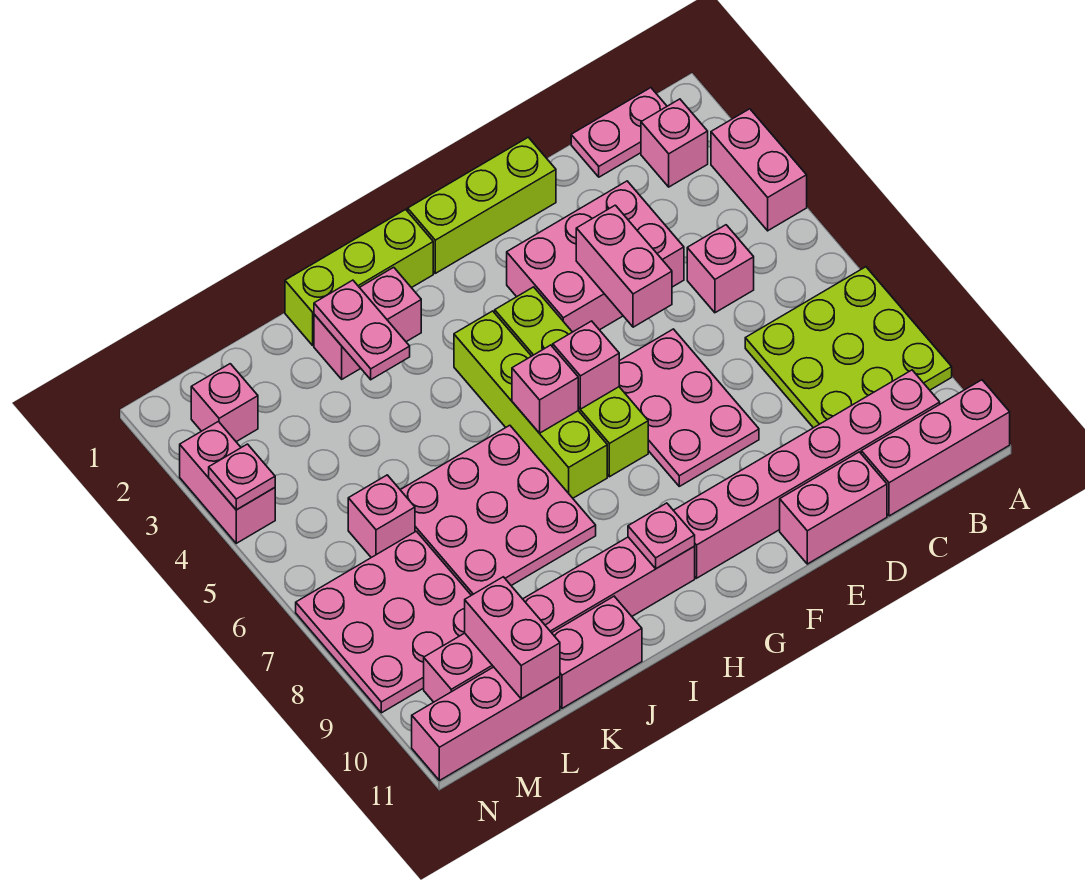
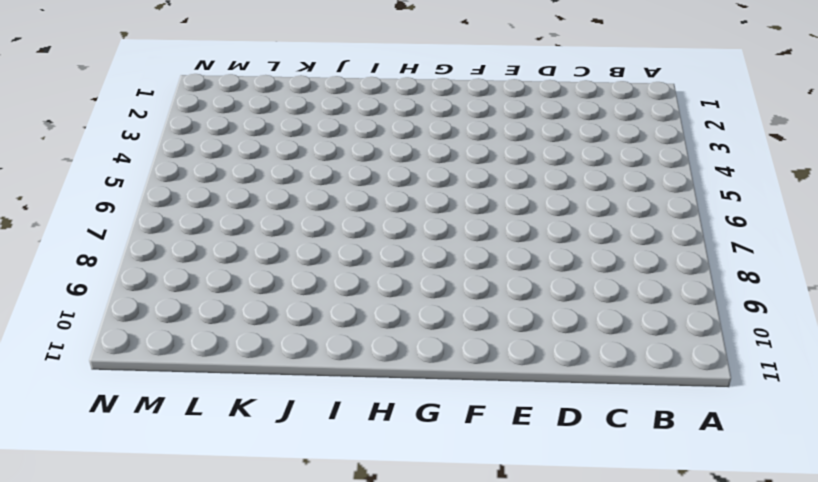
none -> pink brick A3:A4 level 1
none -> lime plate A7:C9 level 1
none -> pink brick A11:C11 level 1
none -> pink plate B1:C1 level 1

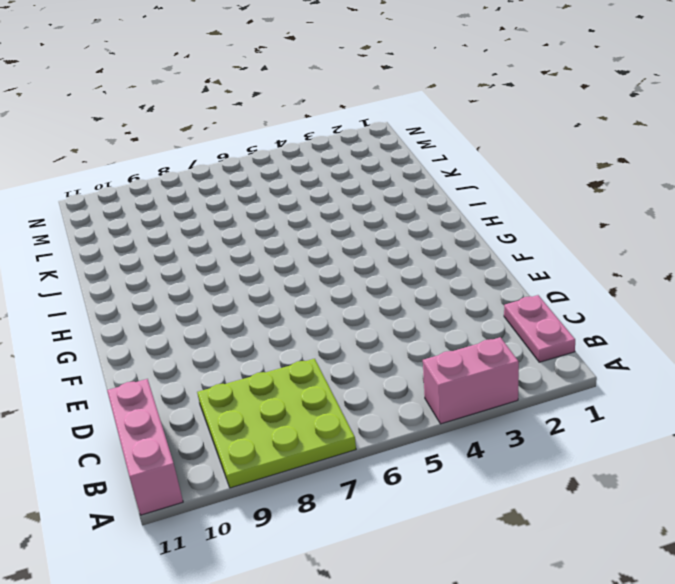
none -> pink brick B2 level 1
none -> pink brick B10:G10 level 1
none -> pink brick C5 level 1
none -> pink brick D3:F4 level 1

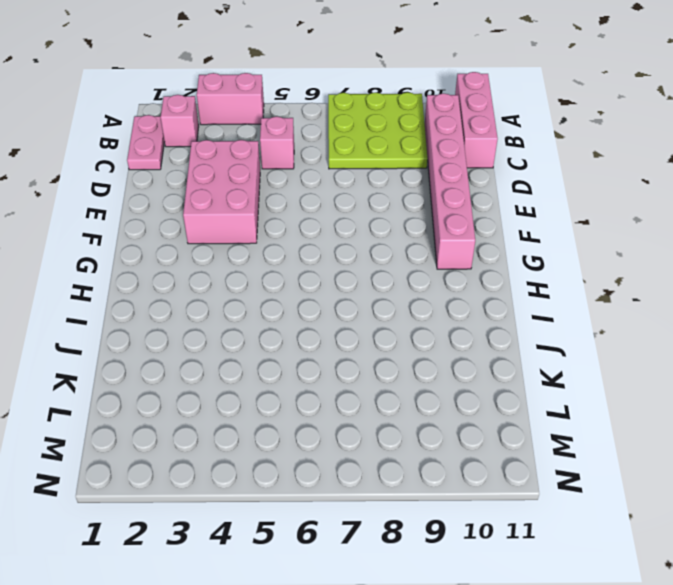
none -> pink brick D11:E11 level 1
none -> lime brick E1:G1 level 1
none -> pink plate E6:F8 level 1
none -> lime brick G4:G7 level 1

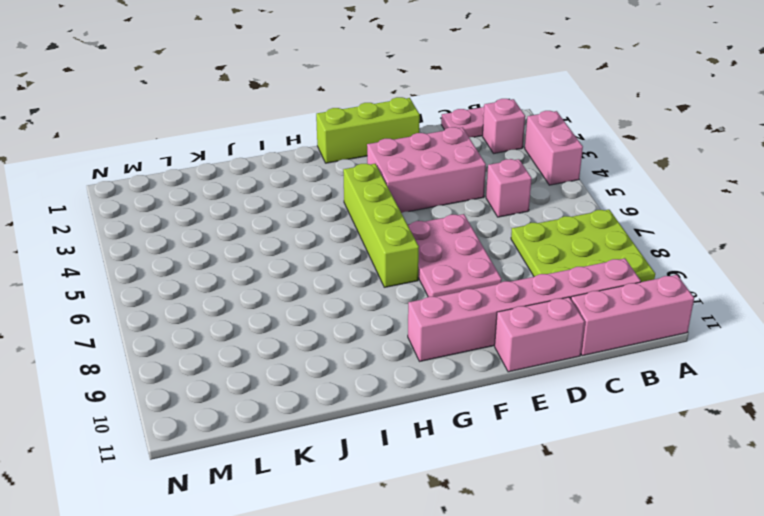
none -> lime brick H1:J1 level 1
none -> lime brick H4:H7 level 1
none -> pink brick H10:M10 level 1
none -> pink brick I2:J2 level 1

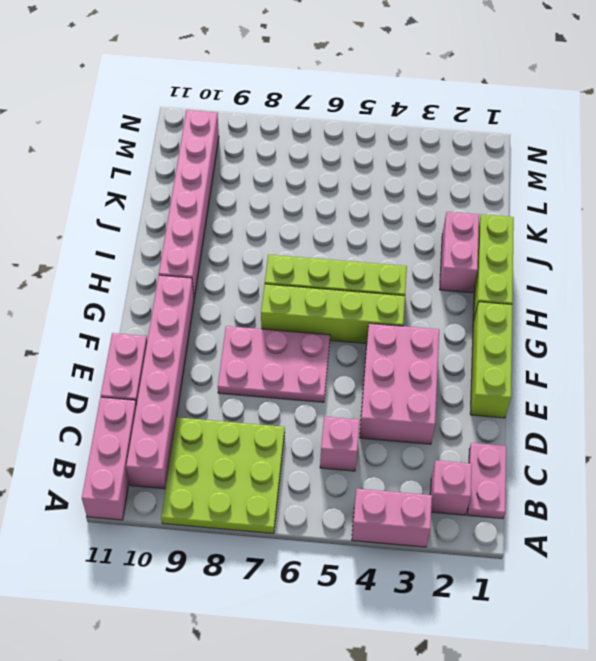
none -> pink plate I6:K8 level 1
none -> pink brick J11:K11 level 1
none -> pink brick L6 level 1
none -> pink plate L7:N9 level 1

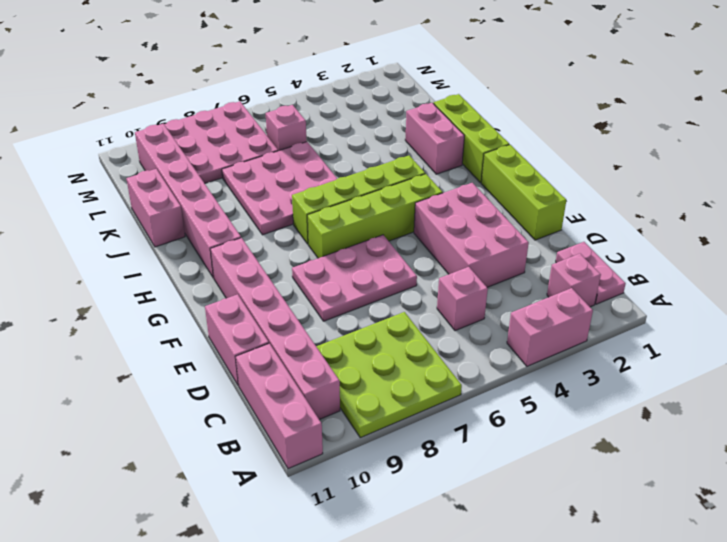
none -> pink brick L11:N11 level 1
none -> pink brick M2 level 1
none -> pink brick N3:N4 level 1
none -> pink brick E4:E5 level 2

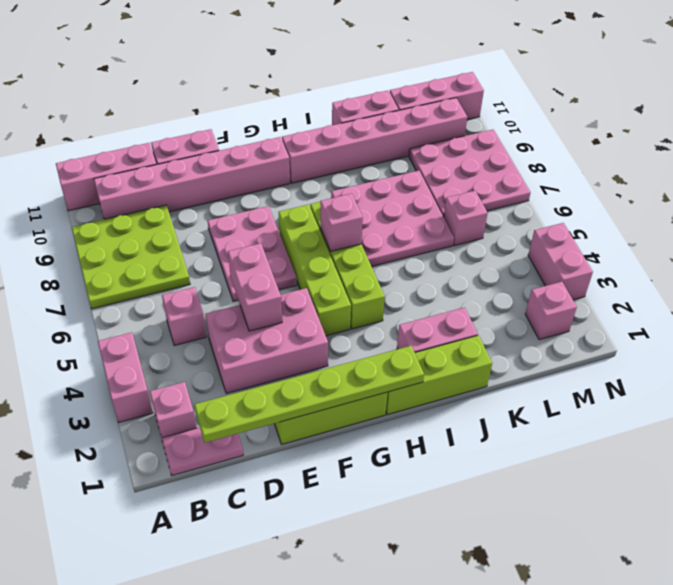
lime plate C1:H1 level 2 -> none
none -> pink brick G6 level 2
none -> pink plate H10 level 2
none -> pink plate J2:J3 level 2
none -> pink brick L10:L11 level 2

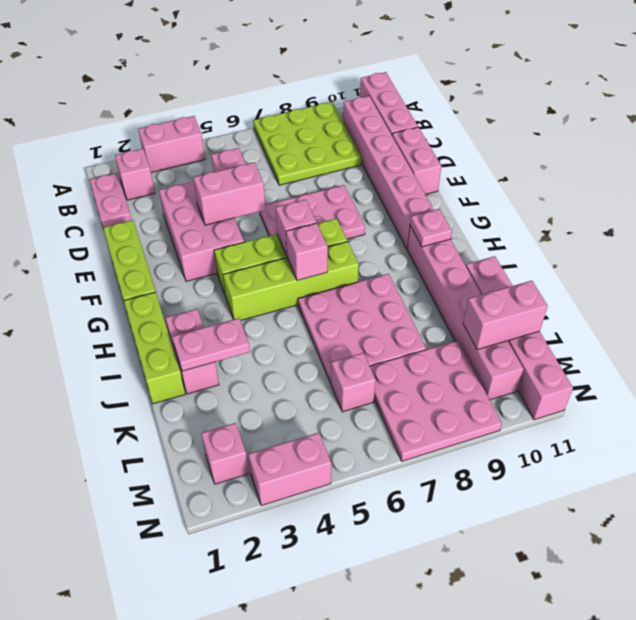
none -> pink plate N4 level 2

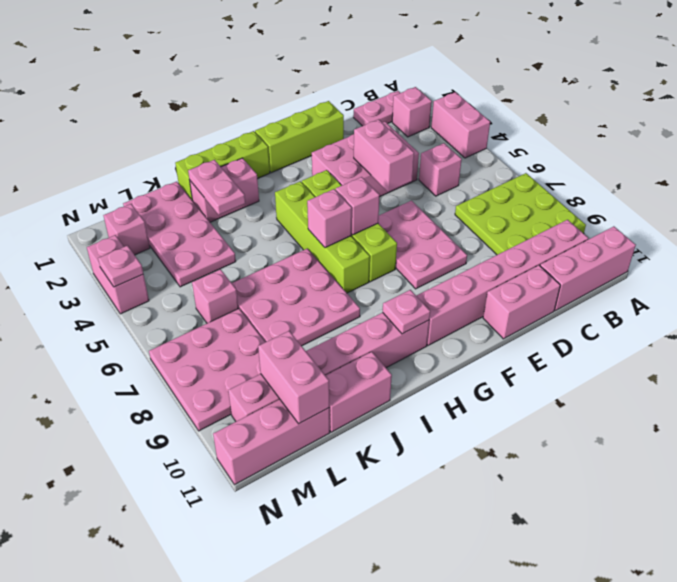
pink plate K1:L4 level 1 -> none

